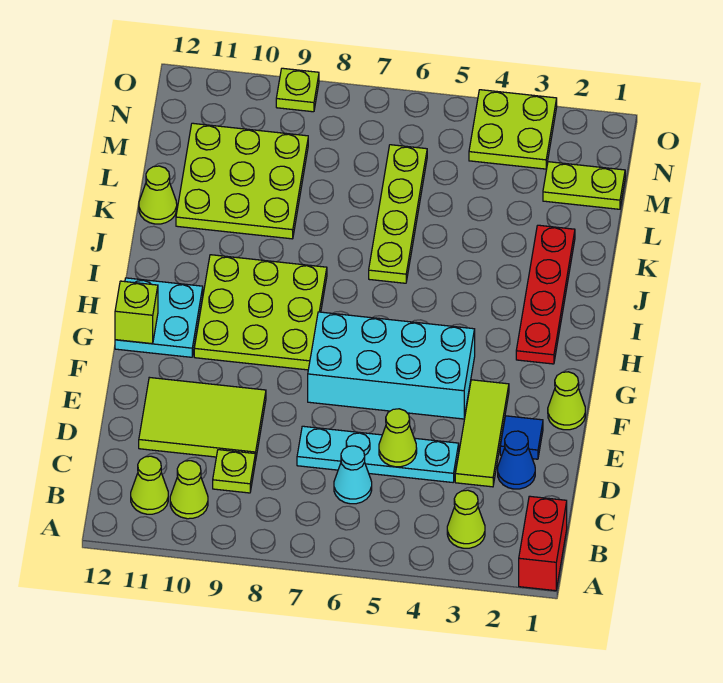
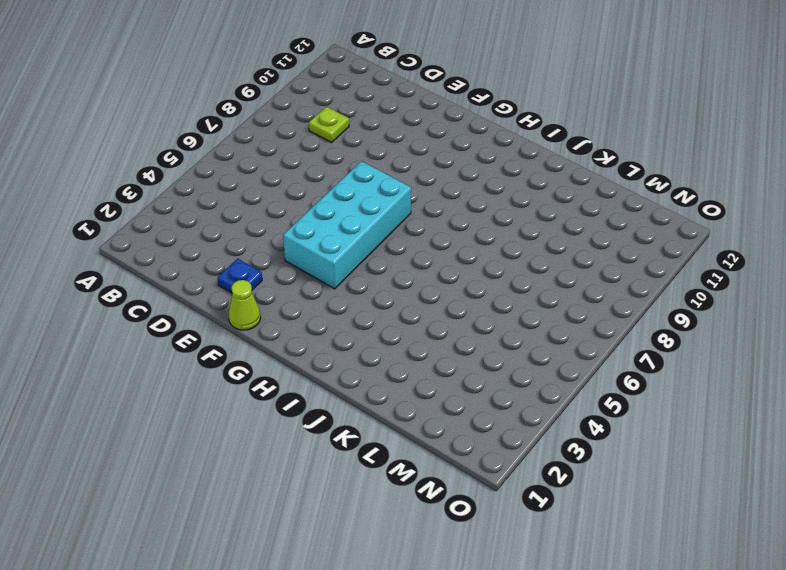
blue plate E2 level 1 -> blue tile E2 level 1
none -> red brick A1:B1 level 1
none -> lime cone B3 level 1
none -> lime cone B10 level 1

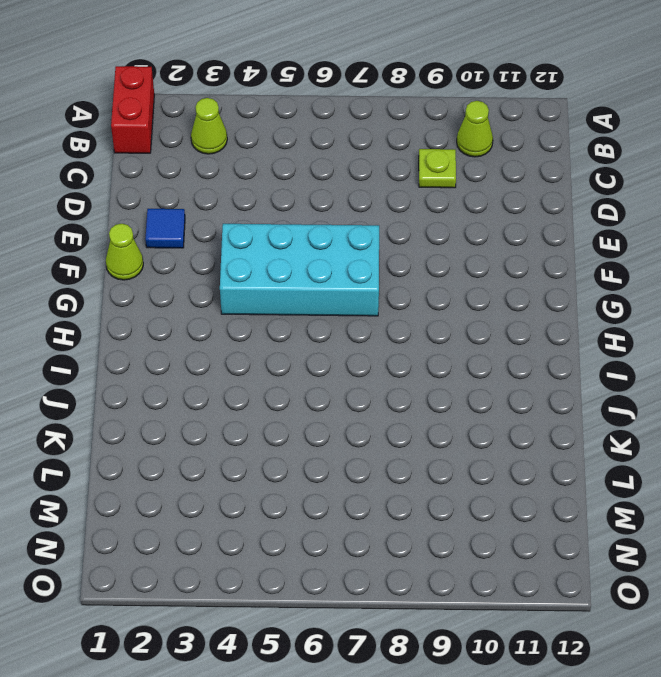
none -> lime cone B11 level 1
none -> cyan cone C6 level 1
none -> blue cone D2 level 1

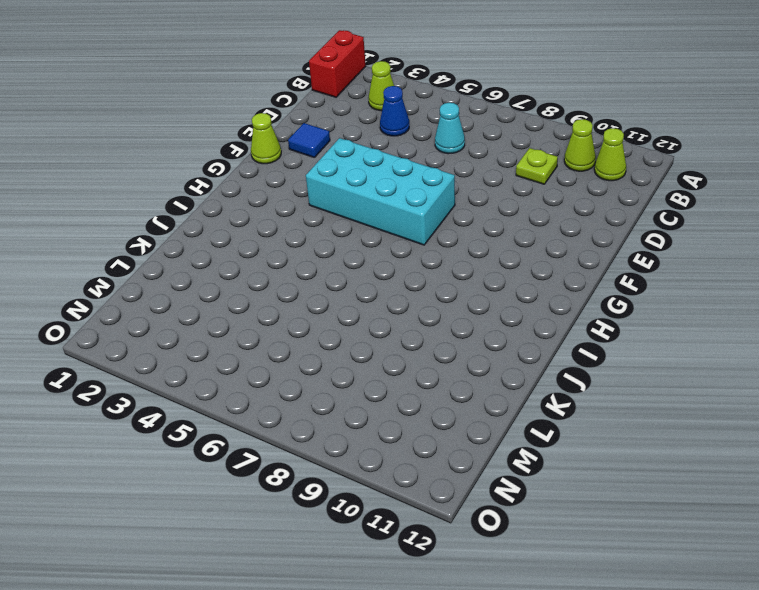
blue cone C4 level 1 -> blue cone D2 level 1
none -> lime tile D3:F3 level 1
none -> cyan plate D4:D7 level 1
none -> lime tile D9:E11 level 1

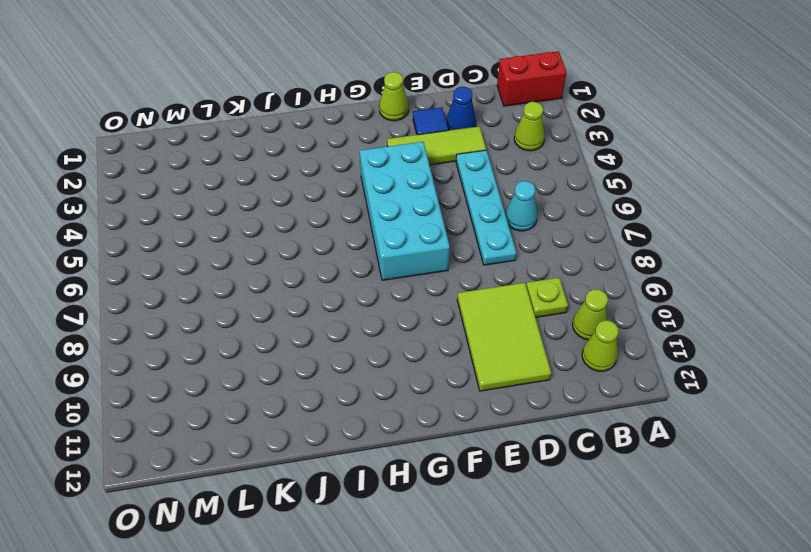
none -> lime plate G8:I10 level 1
none -> cyan plate G11:H12 level 1
none -> red plate H2:K2 level 1

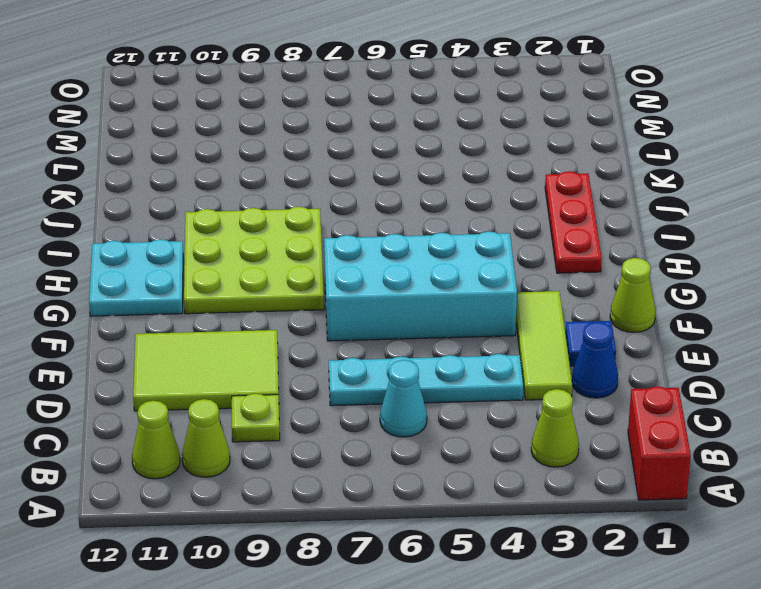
red plate H2:J2 level 1 -> red plate H2:K2 level 1
none -> lime plate J6:M6 level 1
none -> lime plate K9:M11 level 1
none -> lime cone K12 level 1

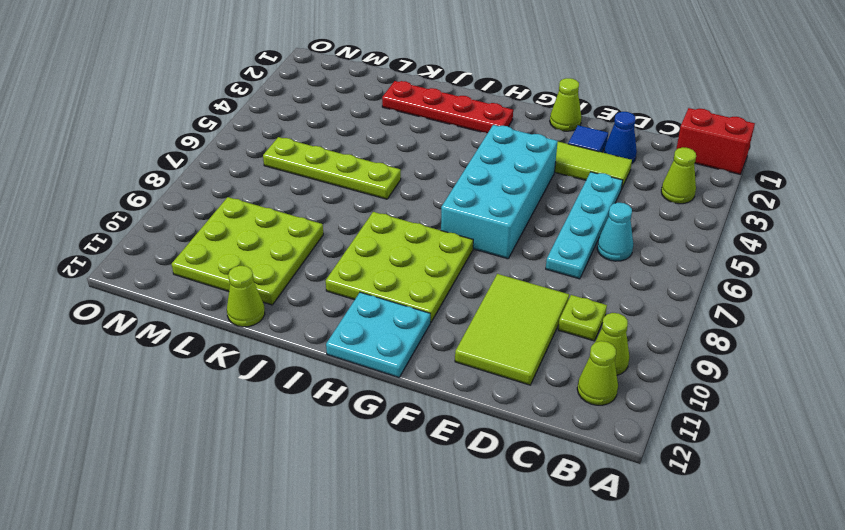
none -> lime plate M1:M2 level 1
none -> lime plate N3:O4 level 1
none -> lime plate O9 level 1

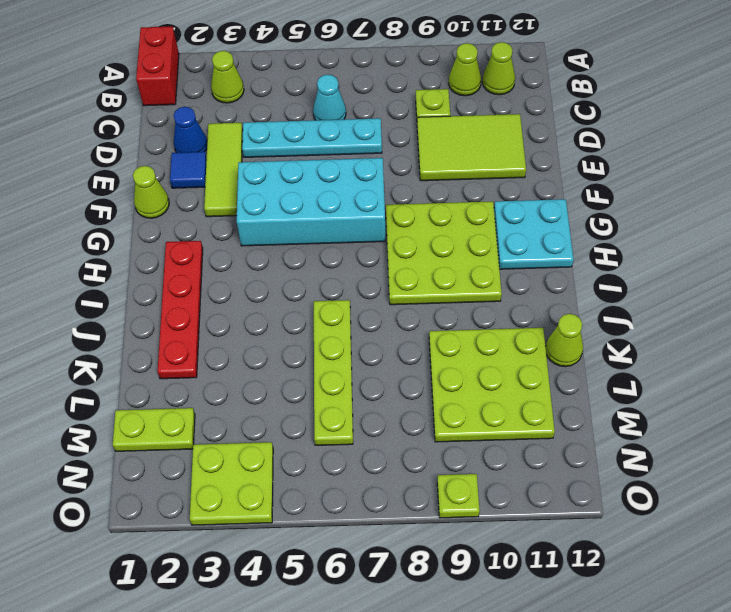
none -> lime cone D5 level 2
none -> lime brick G12 level 2

